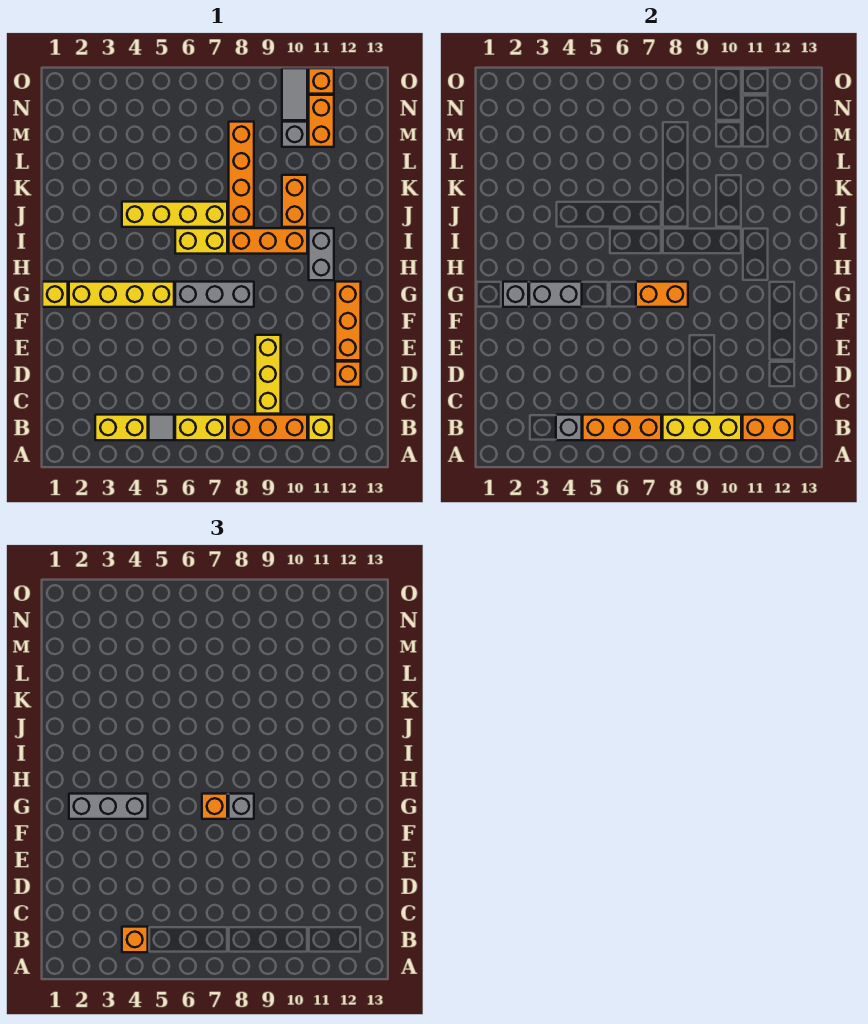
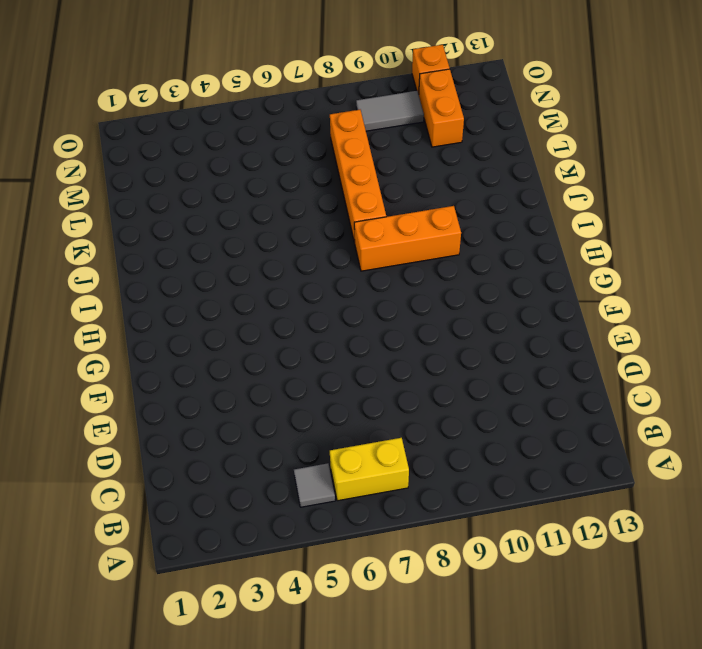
grey tile N9:N10 level 1 -> grey tile N10:O10 level 1
none -> yellow brick B3:B4 level 1
none -> orange brick B8:B10 level 1
none -> yellow brick B11 level 1
none -> yellow brick C9:E9 level 1

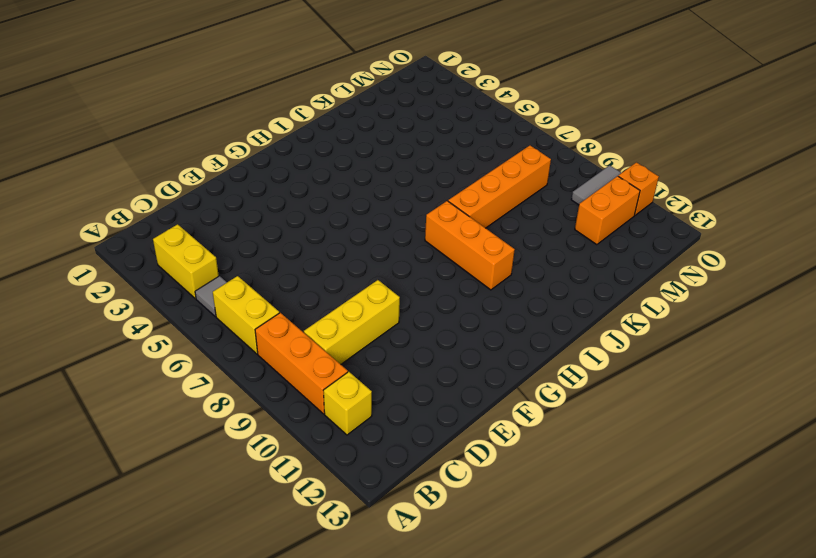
none -> orange brick D12 level 1
none -> orange brick E12:G12 level 1
none -> yellow brick G1 level 1
none -> yellow brick G2:G5 level 1

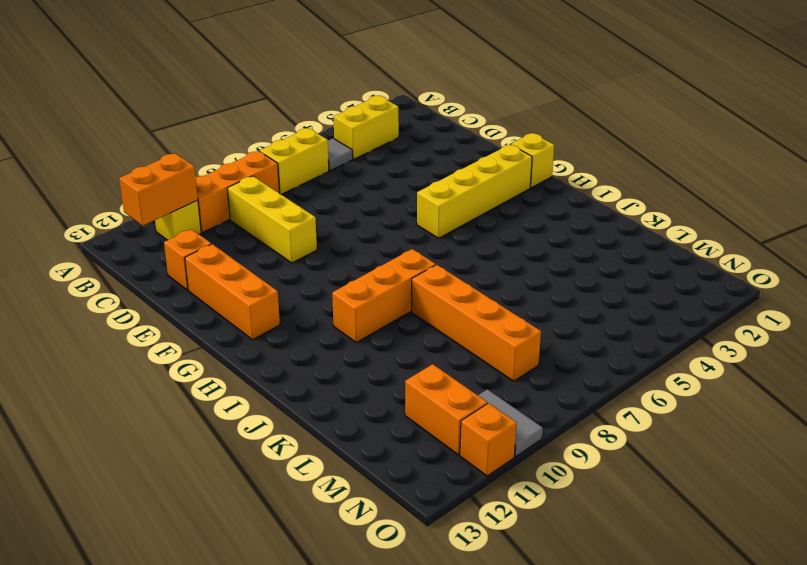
none -> grey brick G6:G8 level 1
none -> grey brick H11:I11 level 1
none -> yellow brick I6:I7 level 1
none -> yellow brick J4:J7 level 1

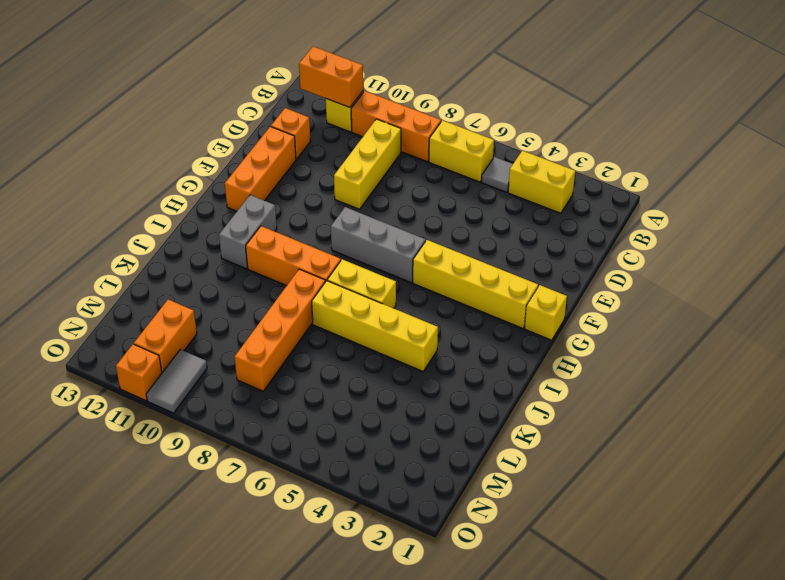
none -> orange brick J10:K10 level 1
none -> grey brick M10 level 1
none -> grey brick B4 level 2
none -> orange brick B5:B7 level 2

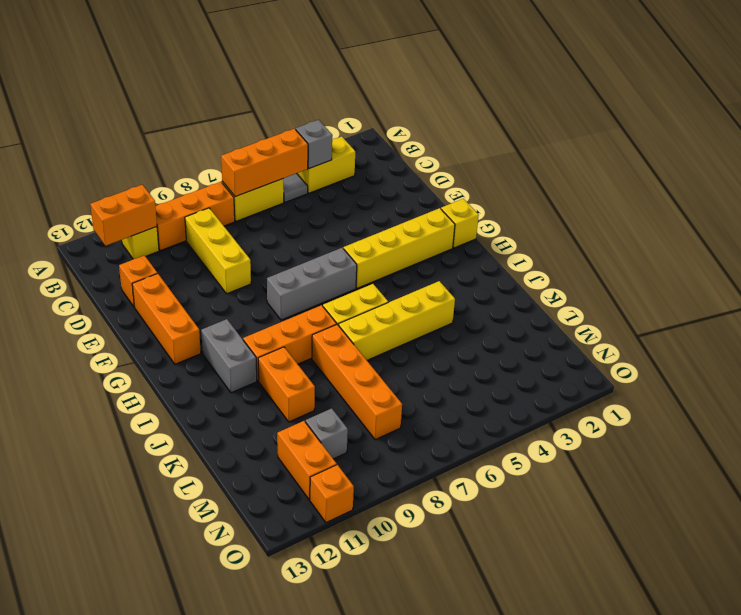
none -> grey tile N10:O10 level 1
none -> yellow brick B8:B10 level 2
none -> grey brick G2 level 2
none -> grey brick G3:G4 level 2

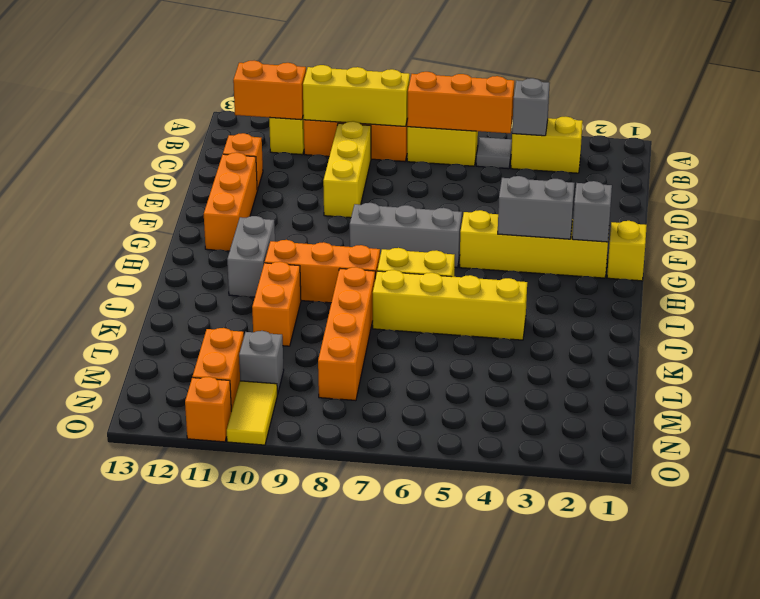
yellow tile N10:O10 level 1 -> grey tile N10:O10 level 1
none -> orange brick G7:G8 level 2
none -> orange brick B4 level 3
none -> grey brick G2:G4 level 3
none -> orange brick G7 level 3

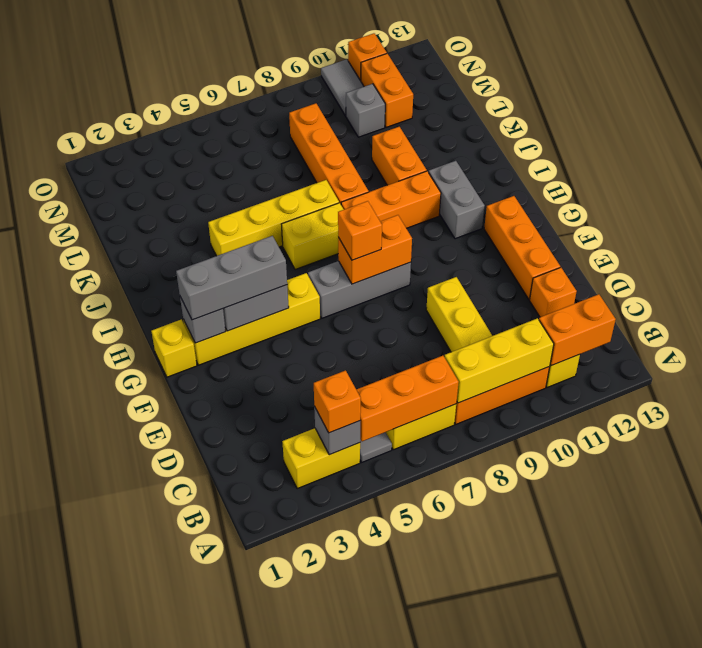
none -> grey brick G8 level 3

